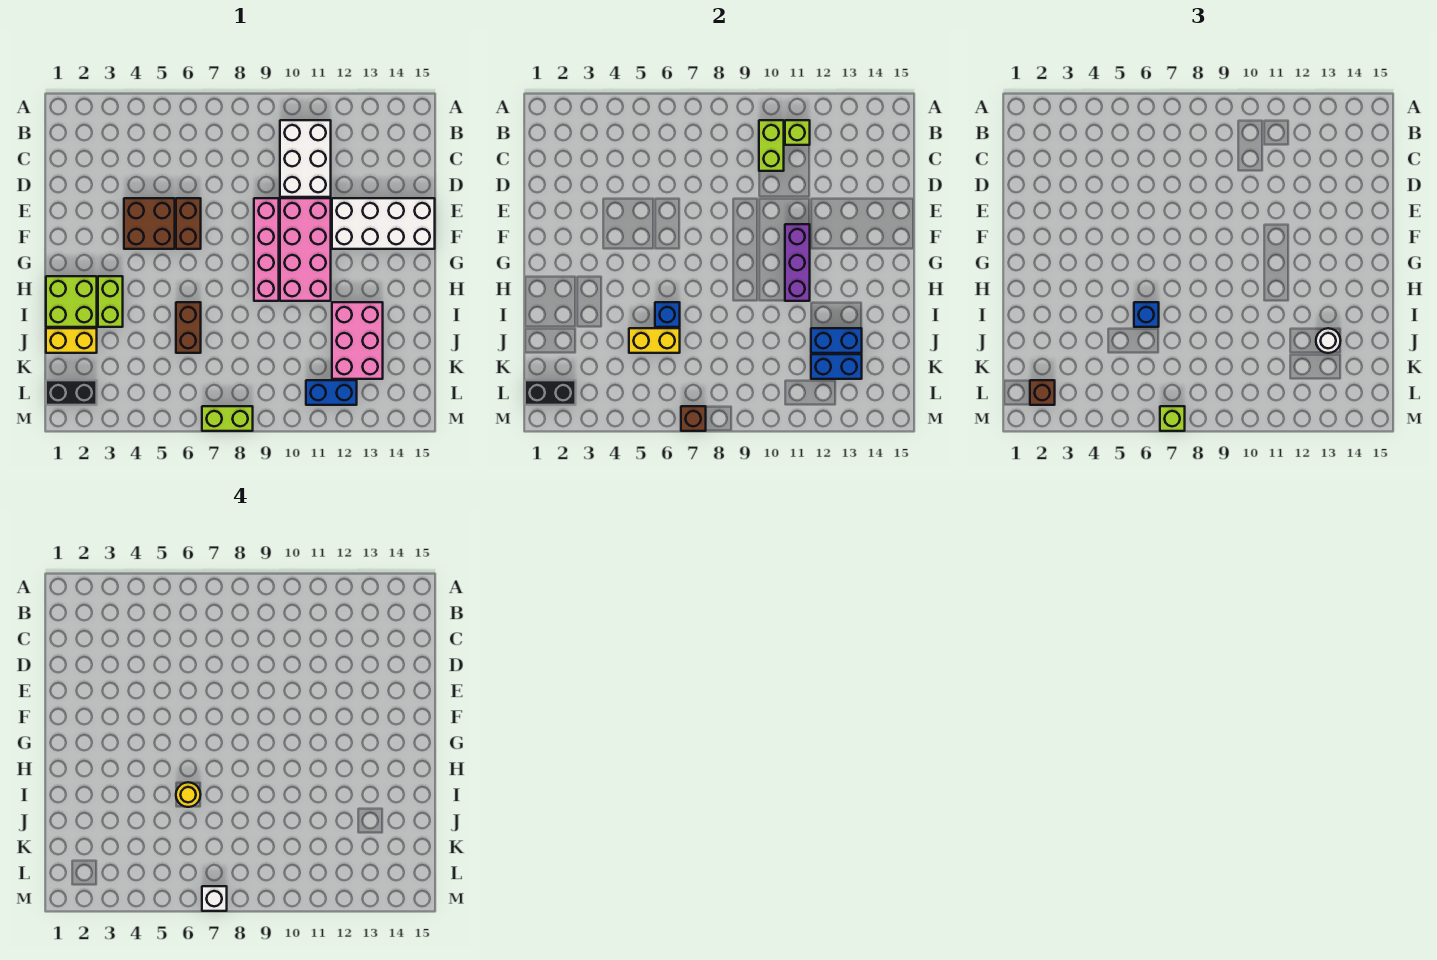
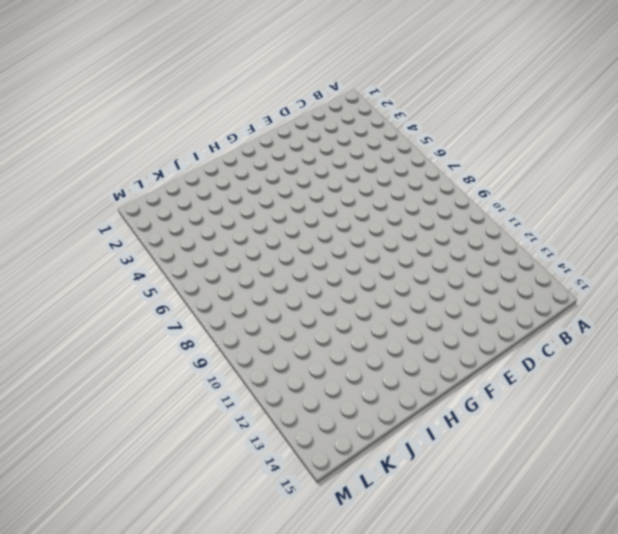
none -> white brick B10:D11 level 1
none -> brown brick E4:F5 level 1
none -> brown brick E6:F6 level 1

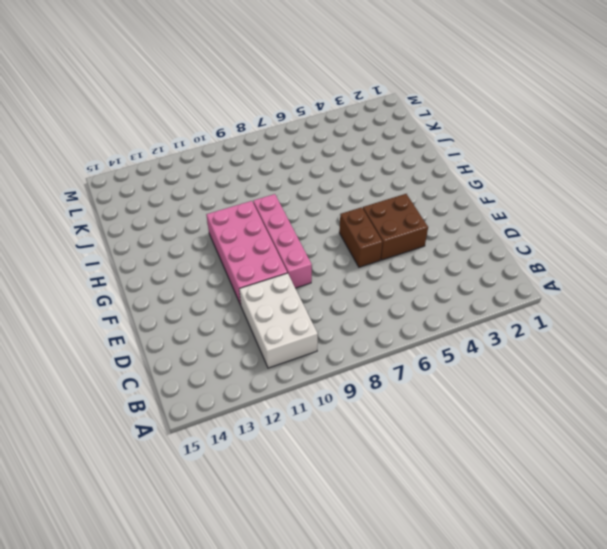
none -> white brick E12:F15 level 1
none -> lime brick H1:I2 level 1
none -> lime brick H3:I3 level 1

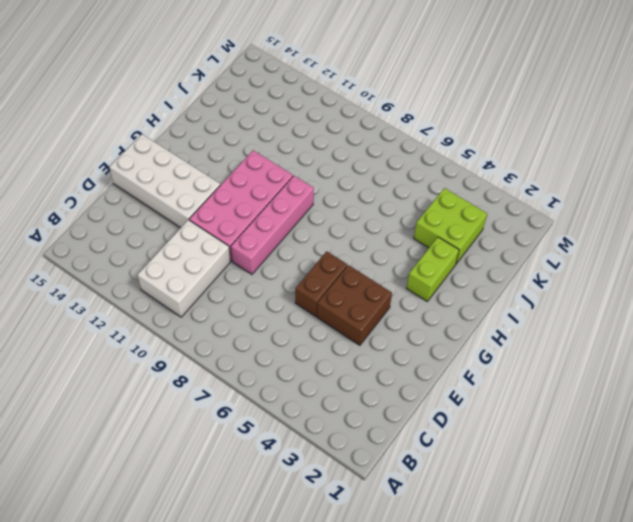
lime brick J3:K4 level 1 -> lime brick H1:I2 level 1
none -> brown brick I6:J6 level 1
none -> pink brick I12:K13 level 1
none -> yellow brick J1:J2 level 1

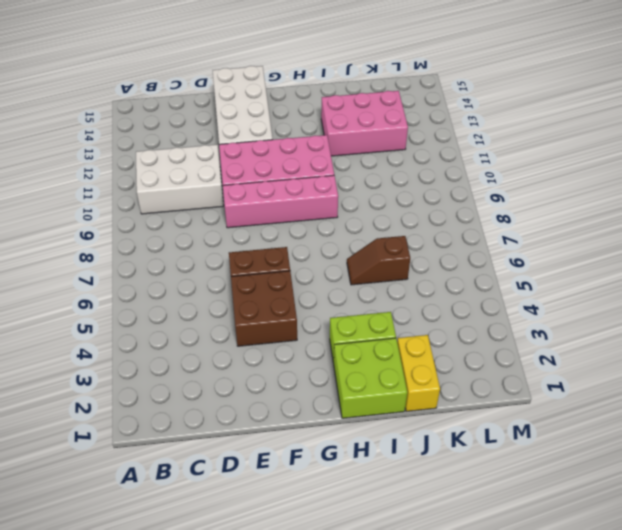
brown slope I6:J6 level 1 top J -> brown brick I6:J6 level 1
none -> black brick L1:L2 level 1
none -> blue brick L11:L12 level 1
none -> lime brick M7:M8 level 1

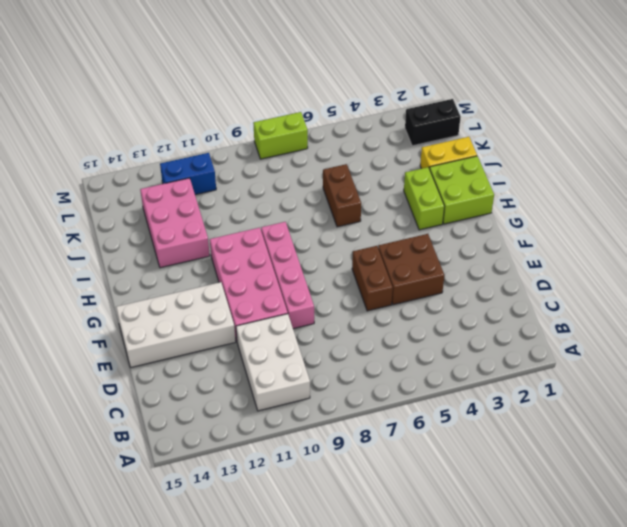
none -> lime brick B10:C10 level 2
none -> lime brick B11 level 2
none -> purple brick F11:H11 level 2

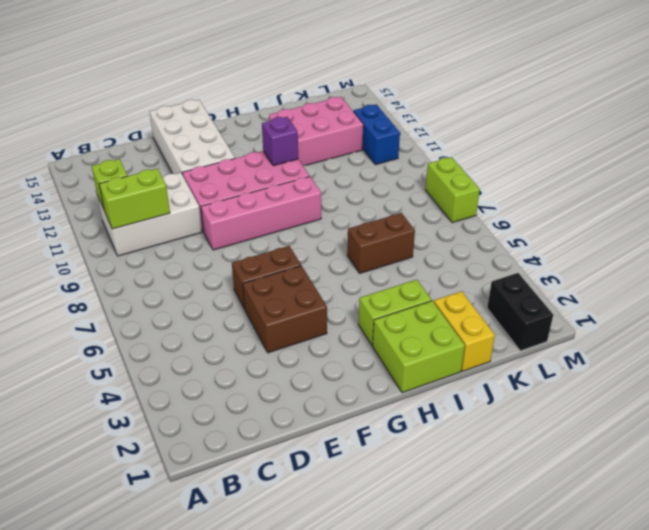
purple brick H11 level 2 -> purple brick F11:H11 level 2
none -> blue brick I6 level 2
none -> yellow brick J5:J6 level 2
none -> blue brick J12:J13 level 2

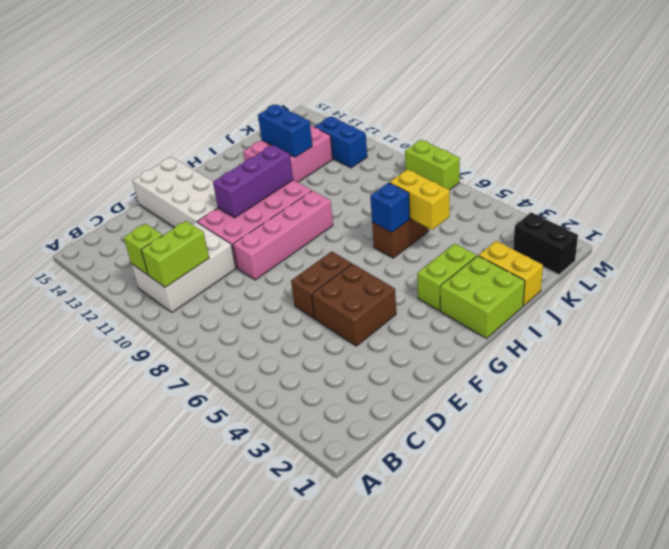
none -> blue brick K12:K13 level 2
none -> black brick L1:L2 level 2
none -> brown brick M7 level 2

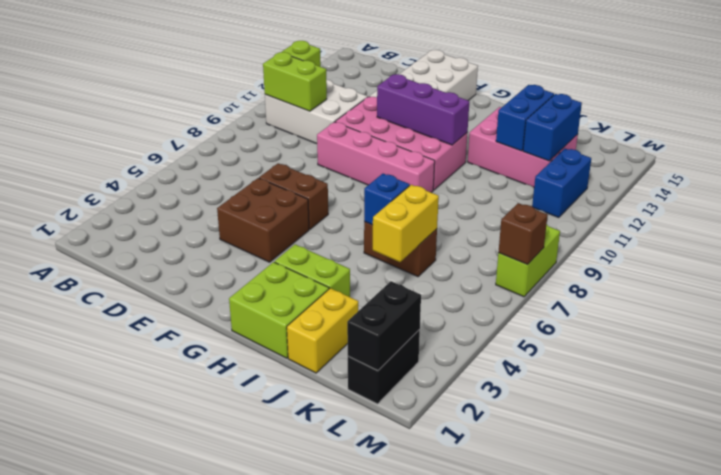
none -> blue brick I6 level 3
none -> white round brick J13 level 3
none -> brown brick L2 level 3

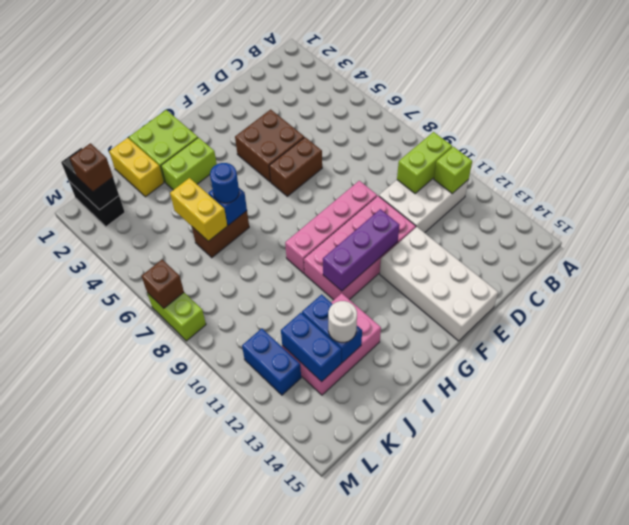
blue round brick I6 level 3 -> blue brick I6 level 3
none -> lime brick M7 level 3
none -> yellow round brick I6 level 4
none -> white brick M7 level 4

